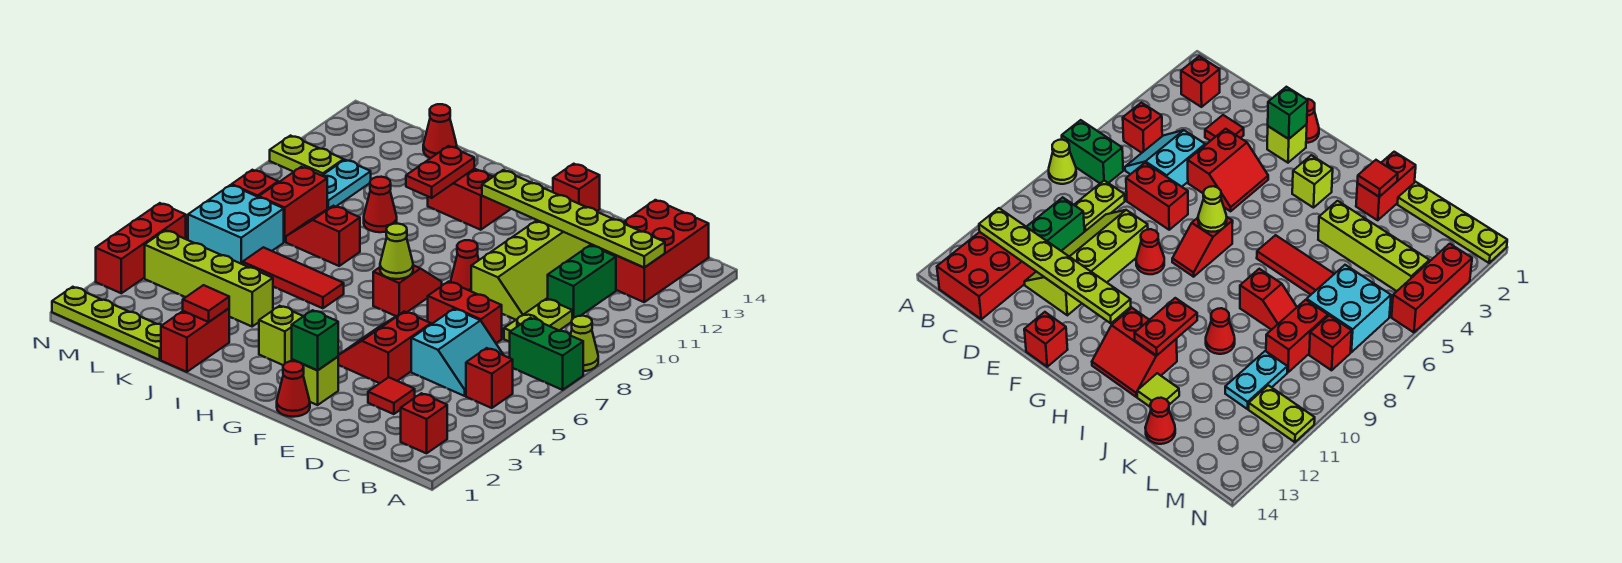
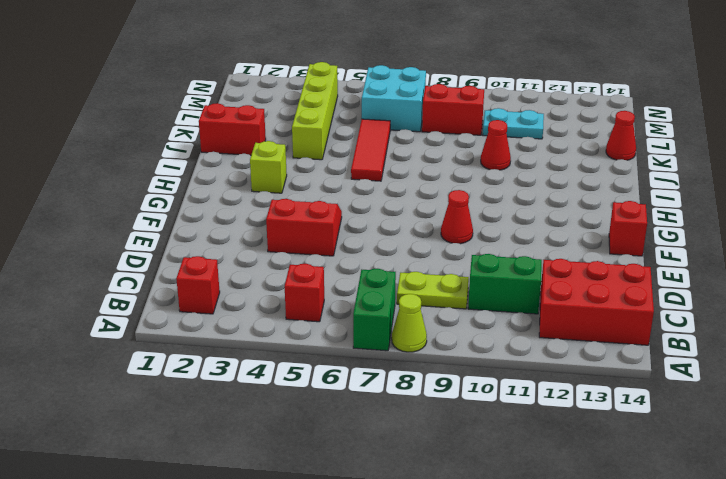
none -> cyan slope C5:D6 level 1 top D
none -> red tile D3 level 1
none -> red brick D7:E7 level 1
none -> lime slope D9:E12 level 1 top E

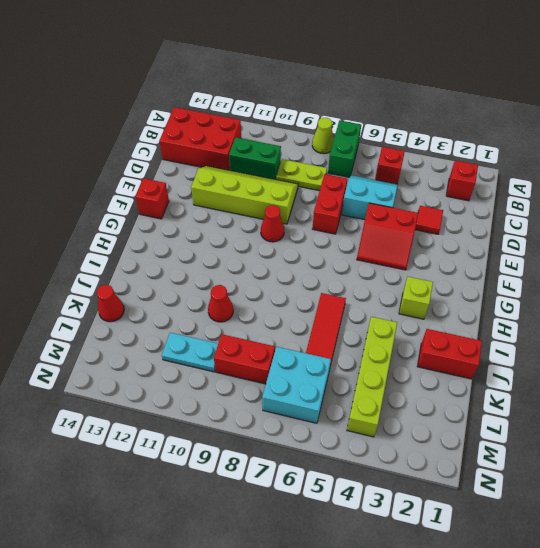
none -> red cone F1 level 1
none -> lime brick F2 level 1
none -> red slope G7:G8 level 1 top 7
none -> red slope H12:I13 level 1 top 12

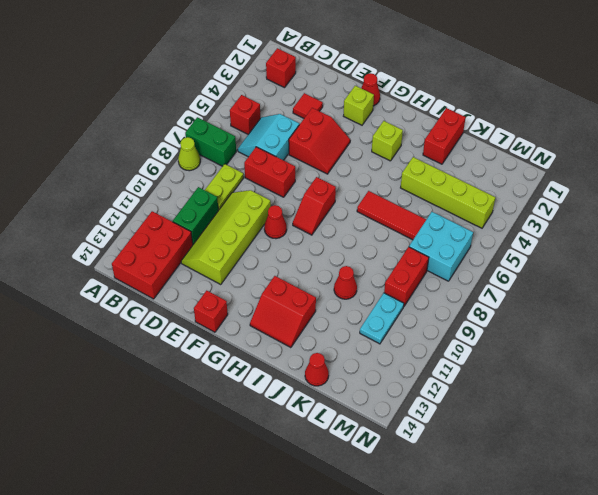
none -> red slope J8:K8 level 1 top J
none -> lime tile J13 level 1
none -> lime plate K1:N1 level 1
none -> red brick M8 level 1

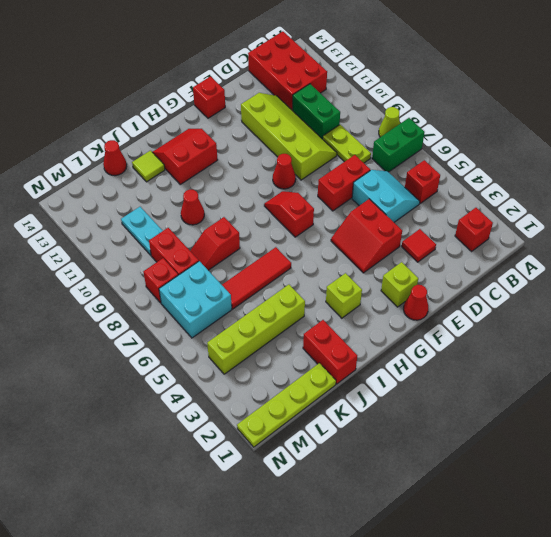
none -> lime plate M11:N11 level 1
none -> red brick N3:N5 level 1
none -> lime plate B12:G12 level 2
none -> green brick F2 level 2

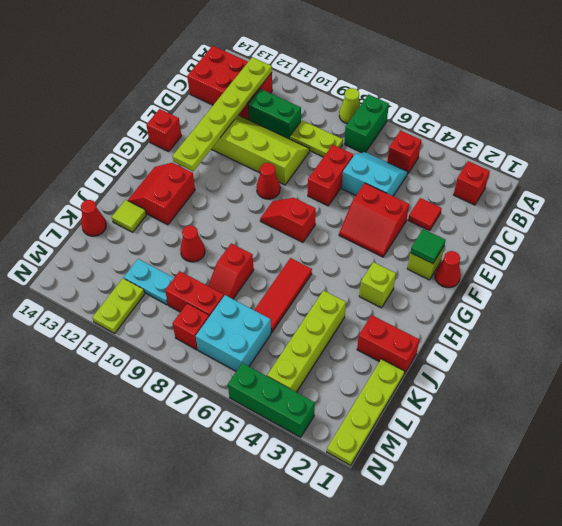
green tile F2 level 2 -> green brick F2 level 2
green brick N3:N5 level 1 -> red brick N3:N5 level 1
none -> lime cone G7 level 2
none -> red plate I11:I12 level 2
none -> red tile J2 level 2

